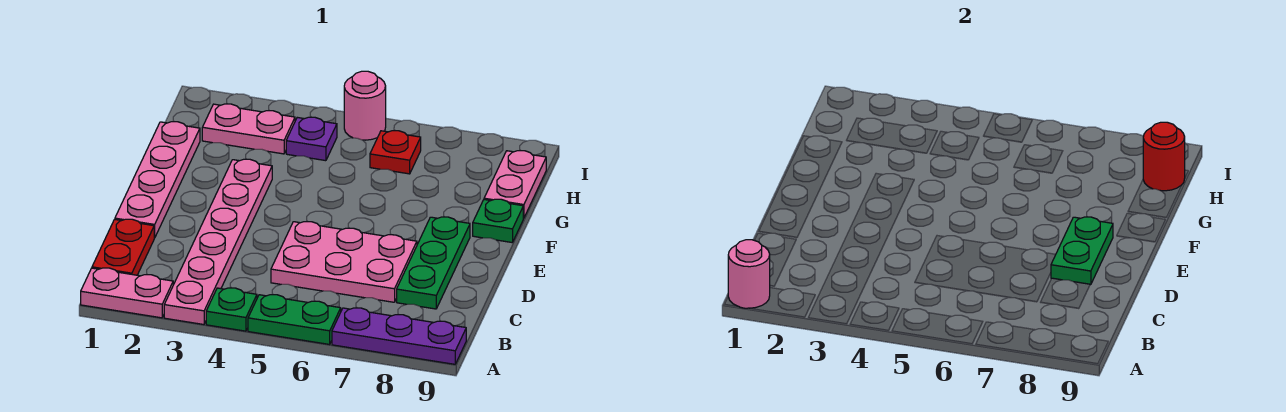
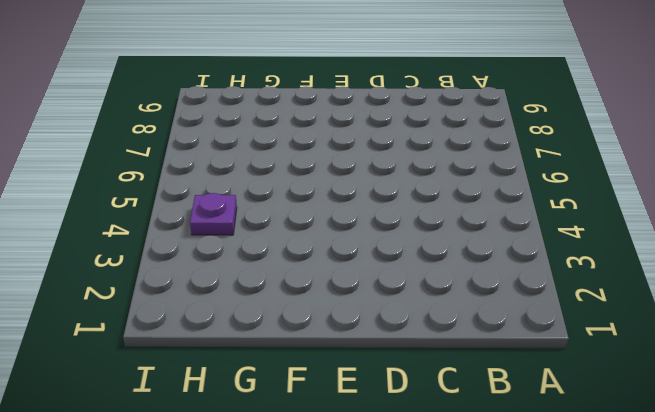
none -> pink plate A1:A2 level 1
none -> pink plate A3:F3 level 1
none -> green plate A4 level 1

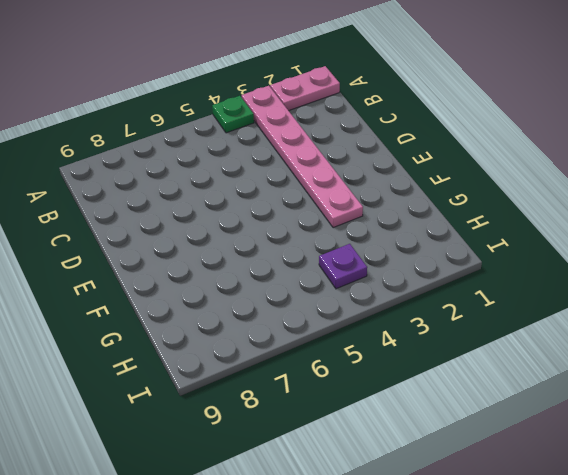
none -> green plate A5:A6 level 1
none -> purple plate A7:A9 level 1
none -> red plate B1:C1 level 1

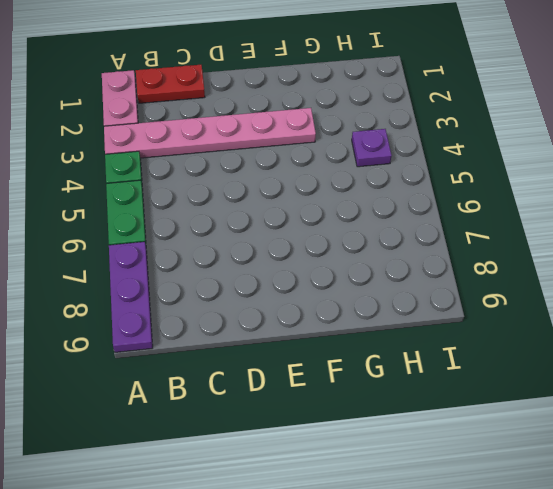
none -> pink plate C5:D7 level 1
none -> green plate C8:E8 level 1
none -> pink plate D1:G1 level 1

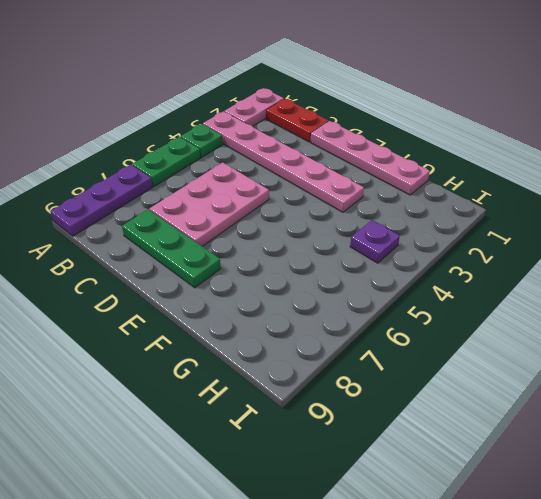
none -> green plate F9 level 1
none -> pink plate G9:H9 level 1
none -> pink plate H2:H3 level 1

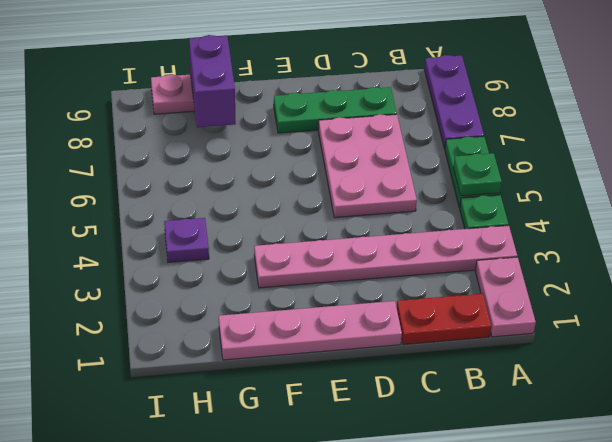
green plate A5 level 2 -> green plate F9 level 1
purple brick G8:G9 level 2 -> none
none -> pink plate H2:H3 level 1
none -> red plate H6 level 1
none -> pink round brick I5 level 1

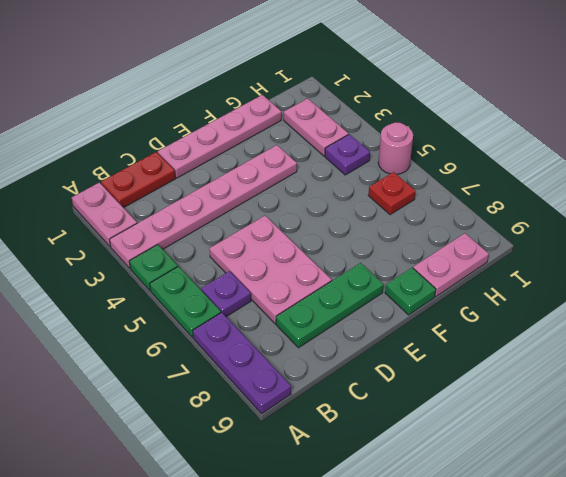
purple plate B6 level 1 -> none
none -> pink round brick A1 level 2
none -> green plate D8:E8 level 2
none -> red round brick H9 level 2

